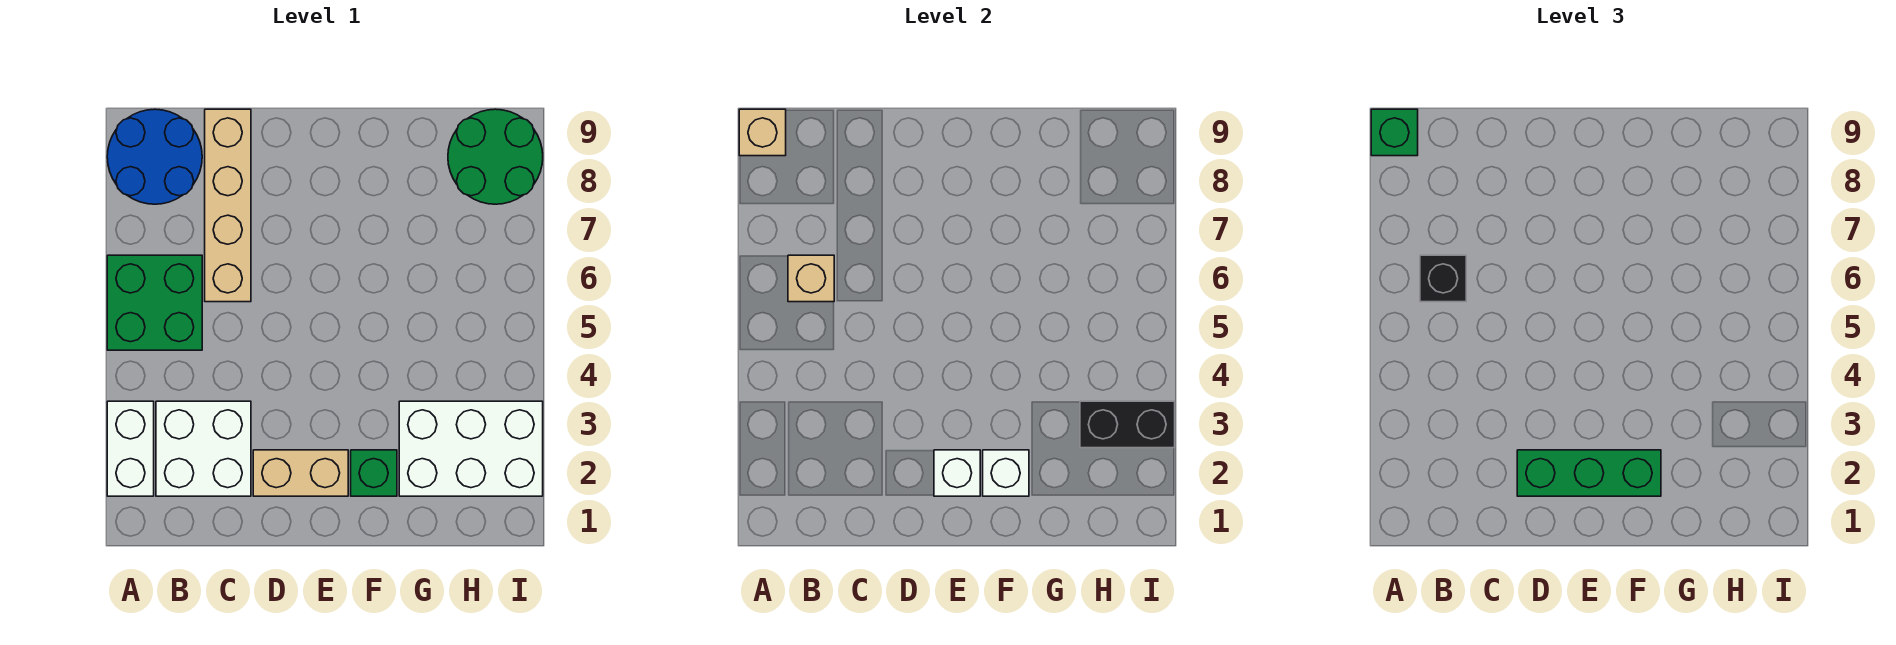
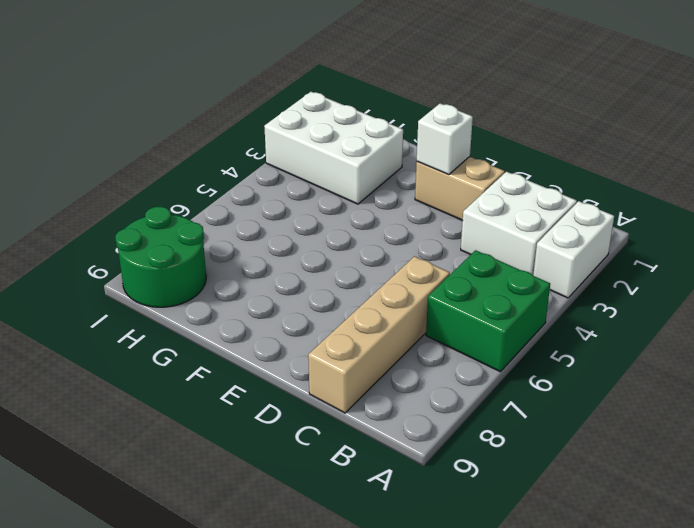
none -> blue round brick A8:B9 level 1
none -> green brick F2 level 1
none -> tan brick A9 level 2

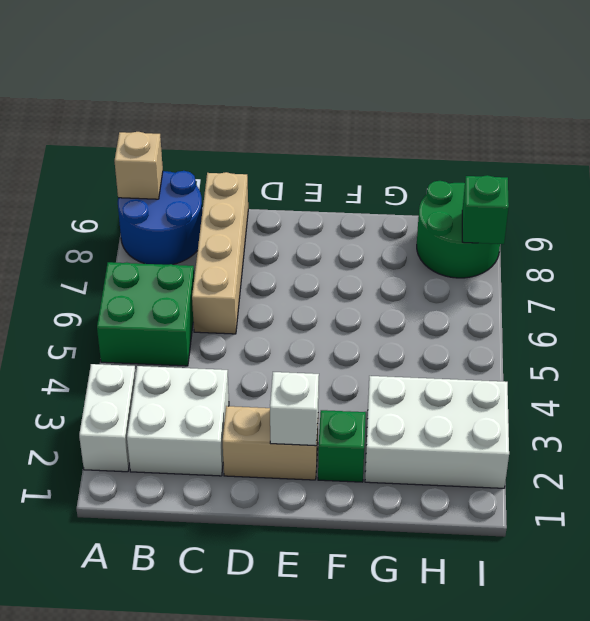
green brick I8 level 2 -> green brick A9 level 3
none -> tan brick B6 level 2
none -> white brick F2 level 2
none -> black brick H3:I3 level 2

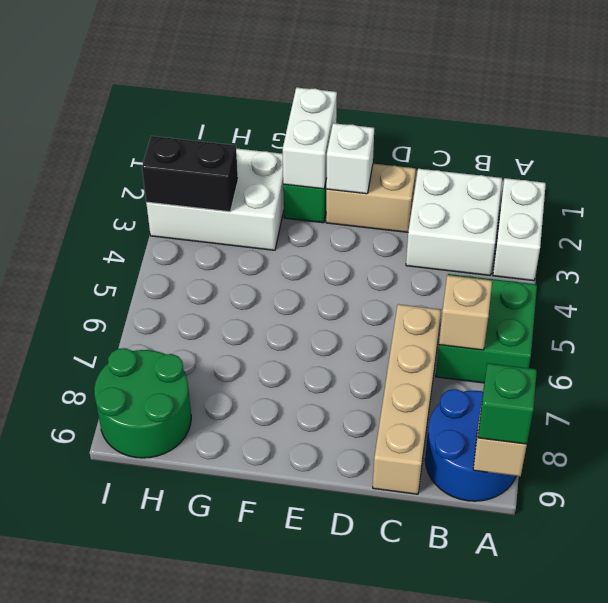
white brick F1:F2 level 2 -> white brick F2 level 2
none -> black brick B6 level 3
none -> green brick D2:F2 level 3

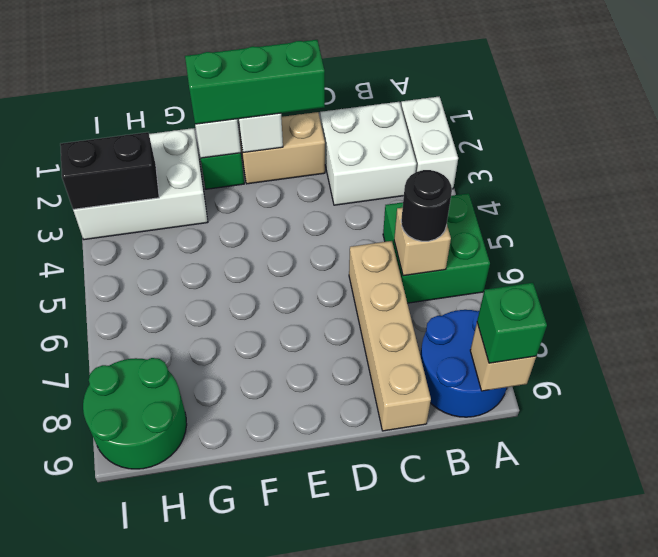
black round brick B6 level 3 -> black brick B6 level 3

